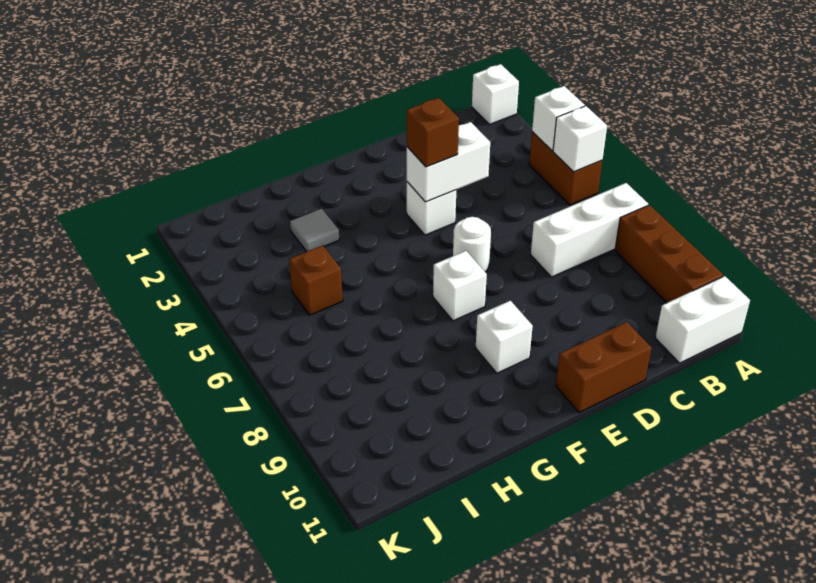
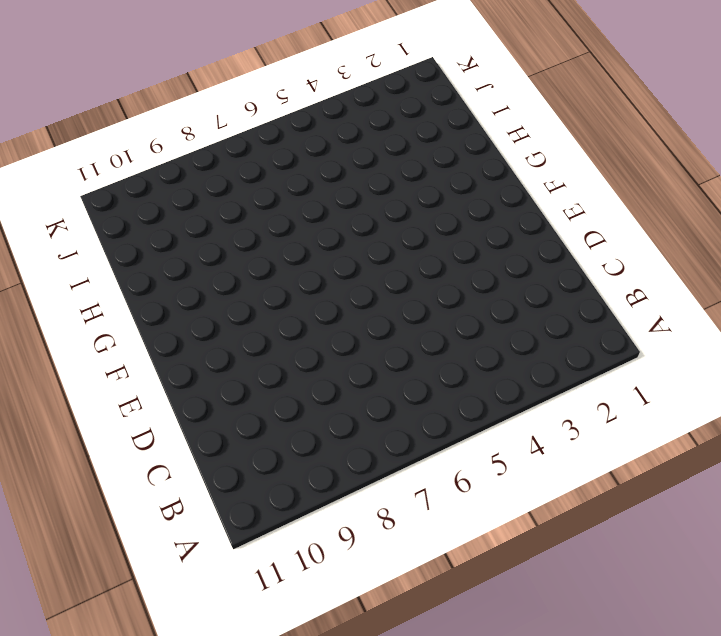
none -> white brick A1 level 1
none -> brown brick A4:A5 level 1
none -> white brick A7:C7 level 1

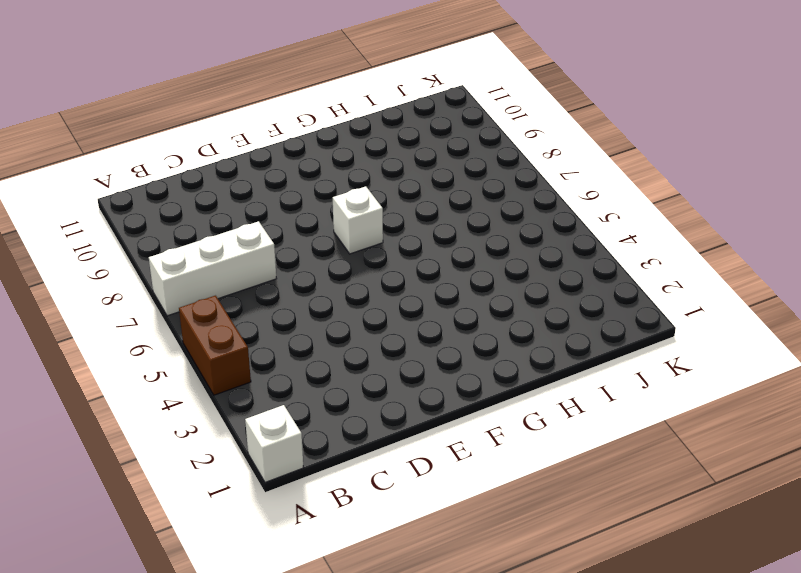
none -> brown brick A8:A10 level 1
none -> white brick A11:B11 level 1
none -> brown brick D11:E11 level 1

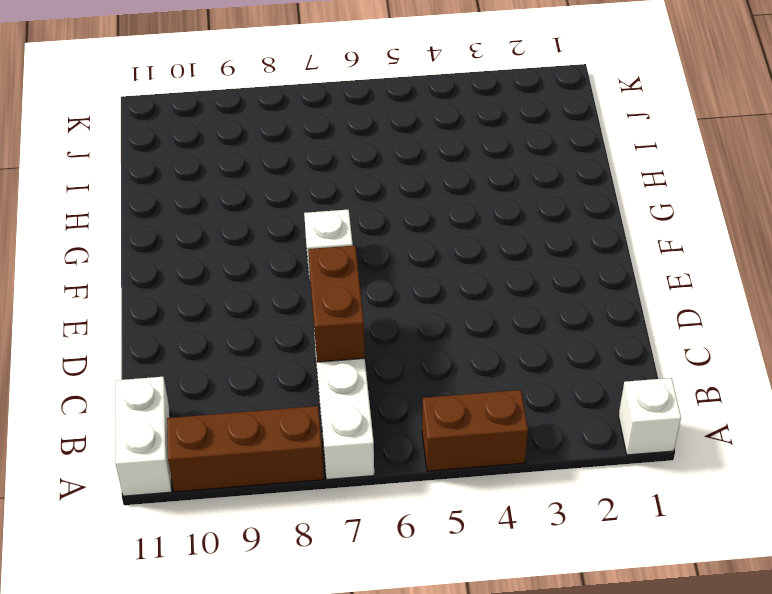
brown brick C7:D7 level 2 -> brown brick D11:E11 level 1
none -> white brick E4 level 1
none -> white round brick E6 level 1
none -> white brick F9 level 1

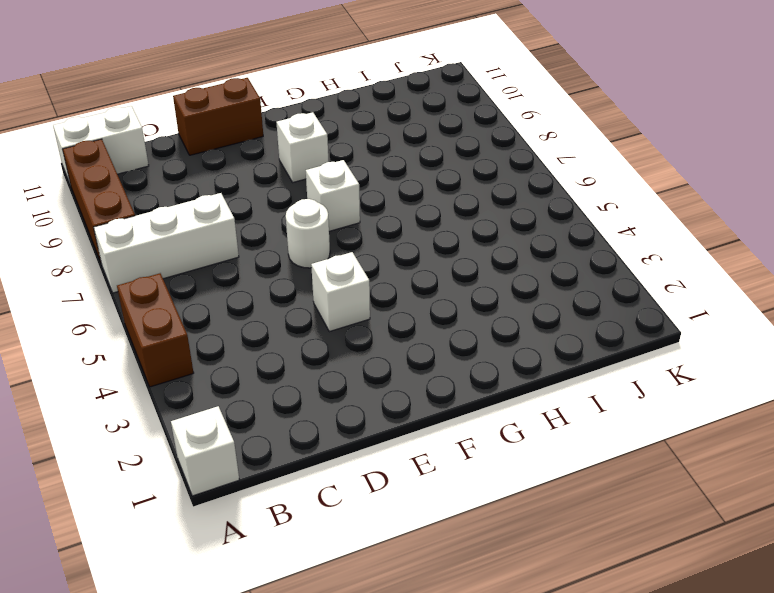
none -> grey tile H3 level 1
none -> brown brick I5 level 1
none -> white brick A4 level 2

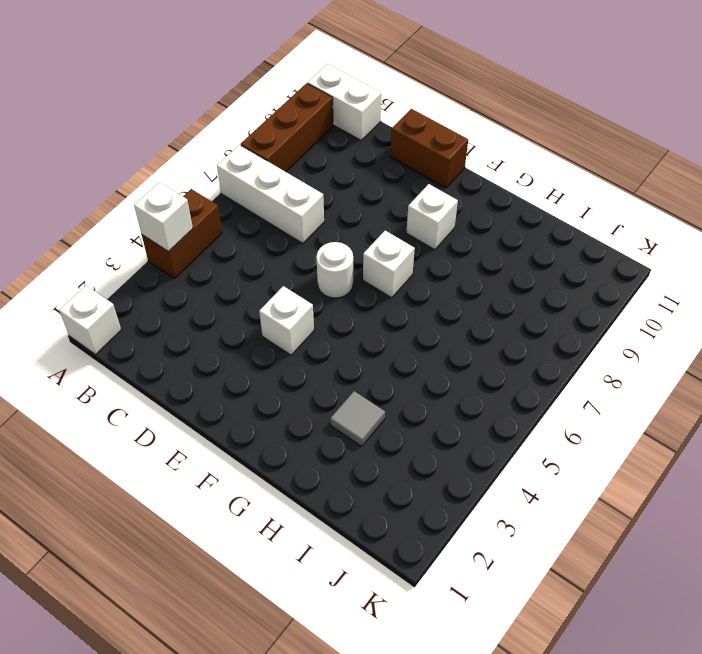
none -> brown brick I5 level 1
none -> white brick A5 level 2
none -> white brick D4:E4 level 2

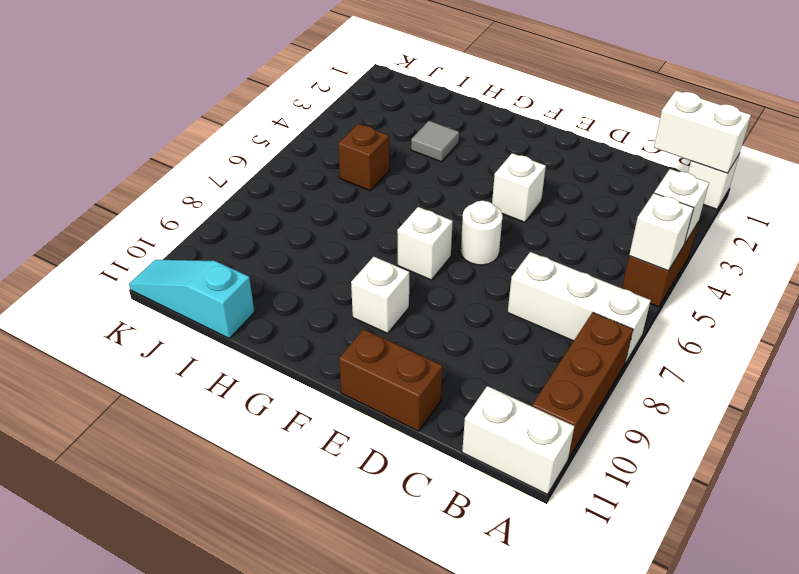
white brick A1:B1 level 2 -> white brick D4:E4 level 2
cyan slope I11:K11 level 1 top I -> none
none -> brown brick E4 level 3

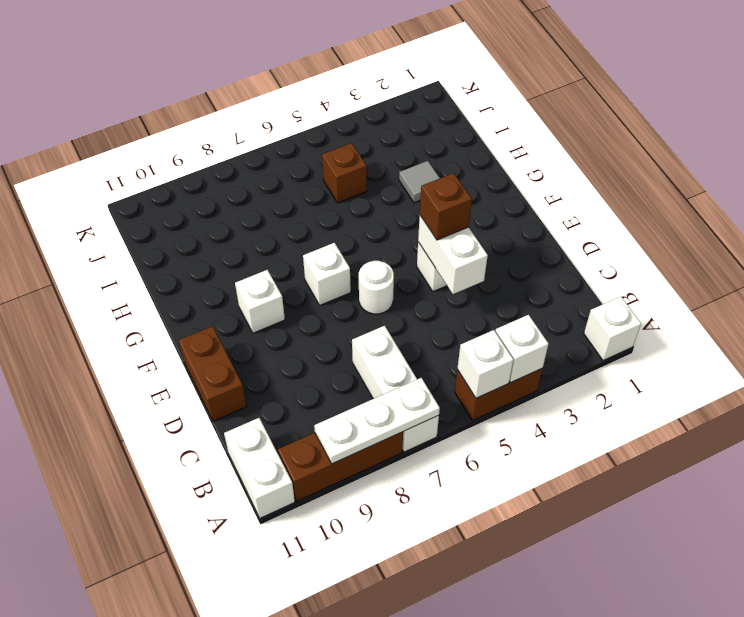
white plate A7:A9 level 2 -> none

